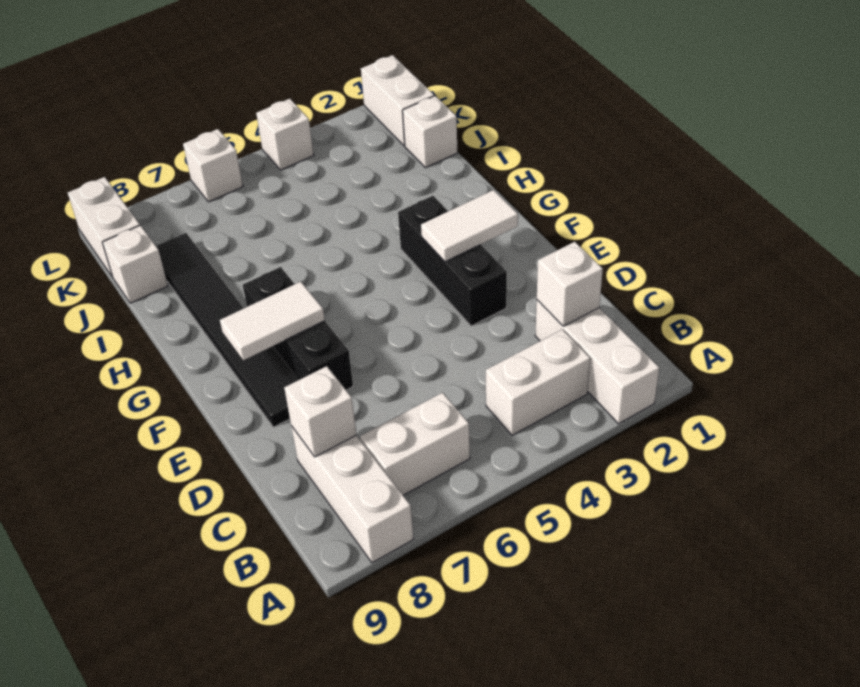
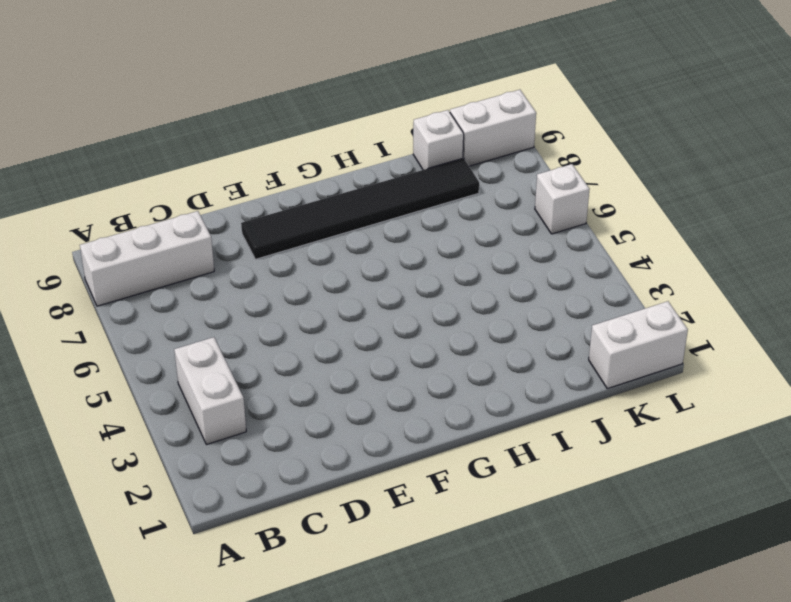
none -> white brick A2:C2 level 1
none -> white brick B6:B7 level 1
none -> black brick E3:G3 level 1

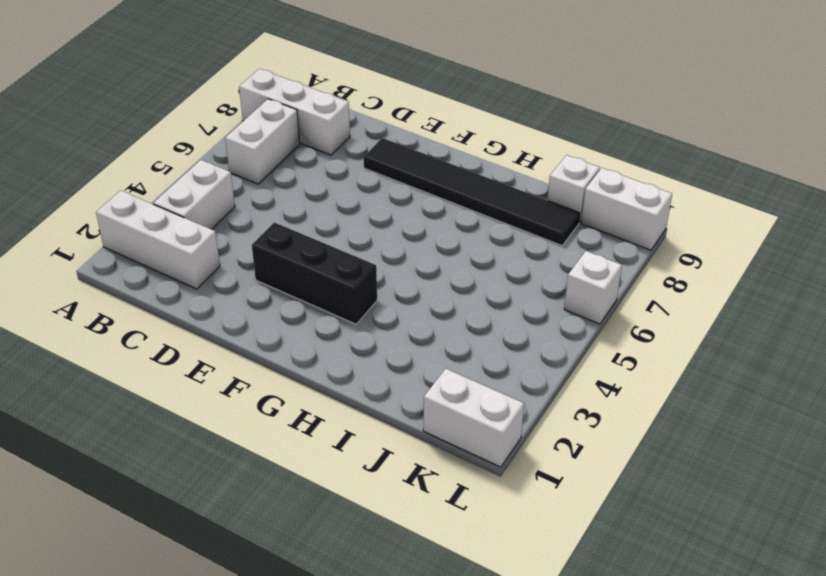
none -> black brick E7:G7 level 1
none -> white brick J1 level 1
none -> white brick L4 level 1

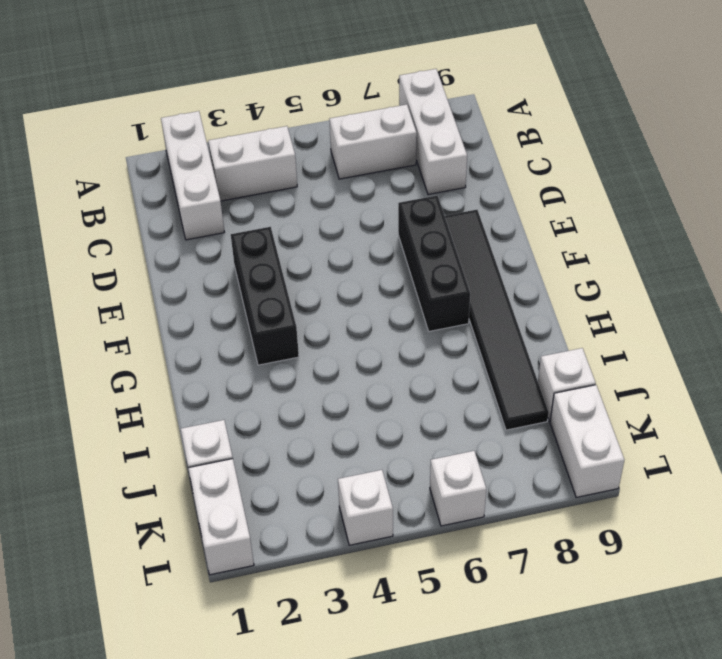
none -> white brick C2 level 2
none -> white brick C8 level 2
none -> white tile F2:F3 level 2

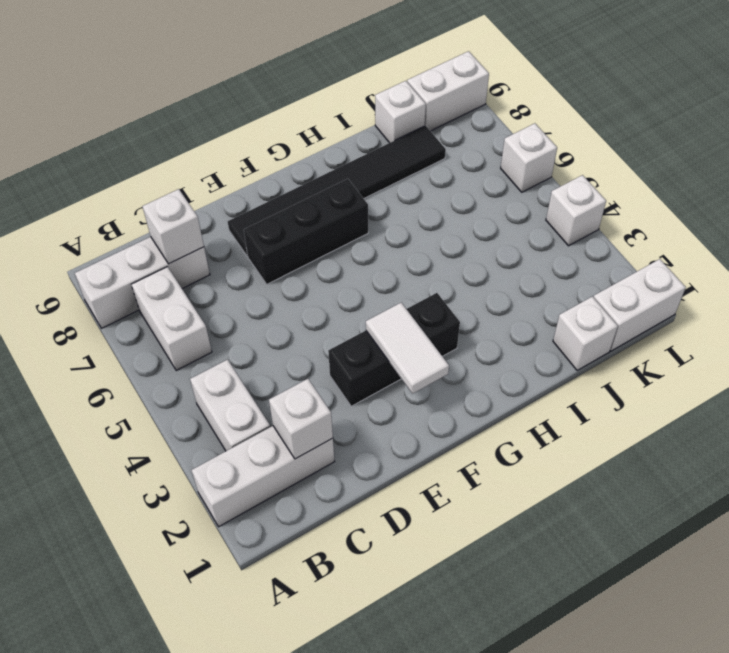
none -> white tile F7:F8 level 2

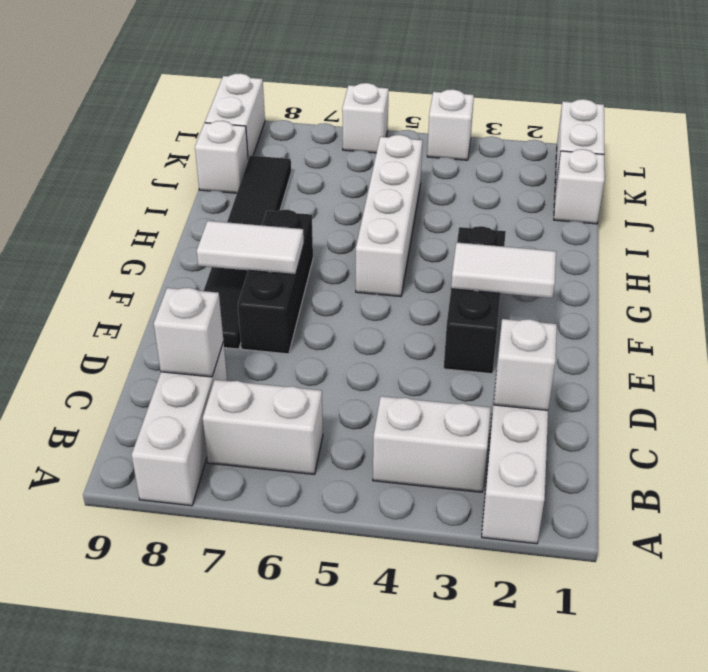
white brick G5:J5 level 1 -> none

